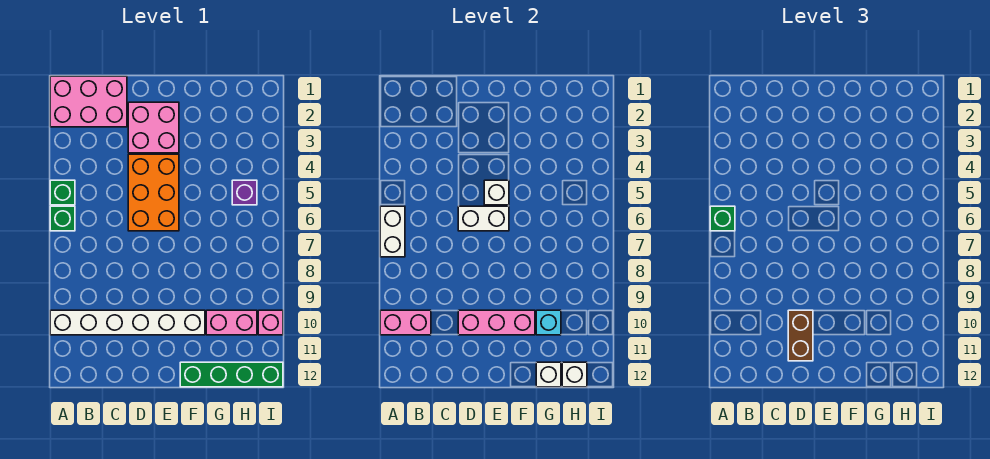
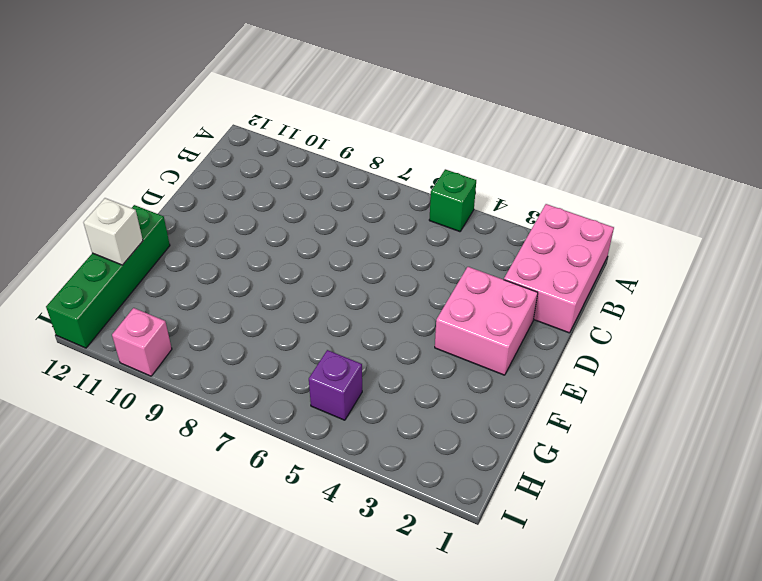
none -> green brick A6 level 1
none -> white brick A10:F10 level 1
none -> orange brick D4:E6 level 1

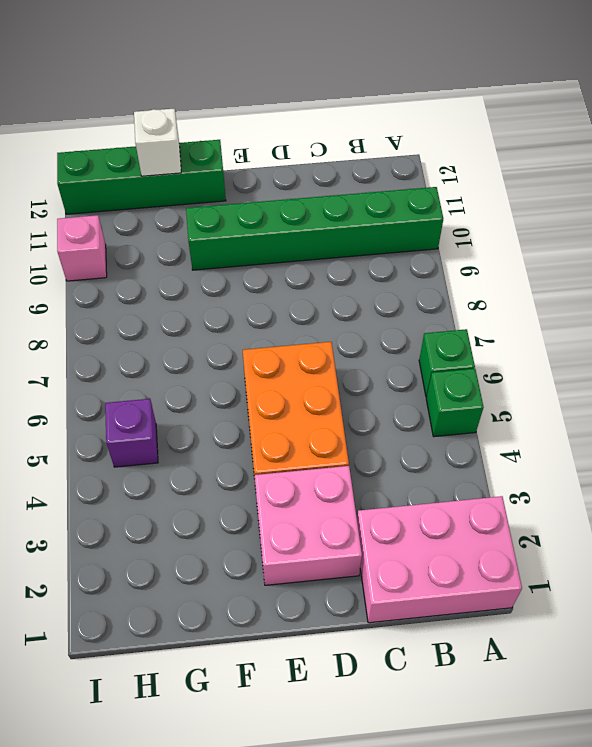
green brick A10:F10 level 1 -> white brick A10:F10 level 1
none -> pink brick G10:H10 level 1
none -> white brick A6:A7 level 2
none -> pink brick A10:B10 level 2

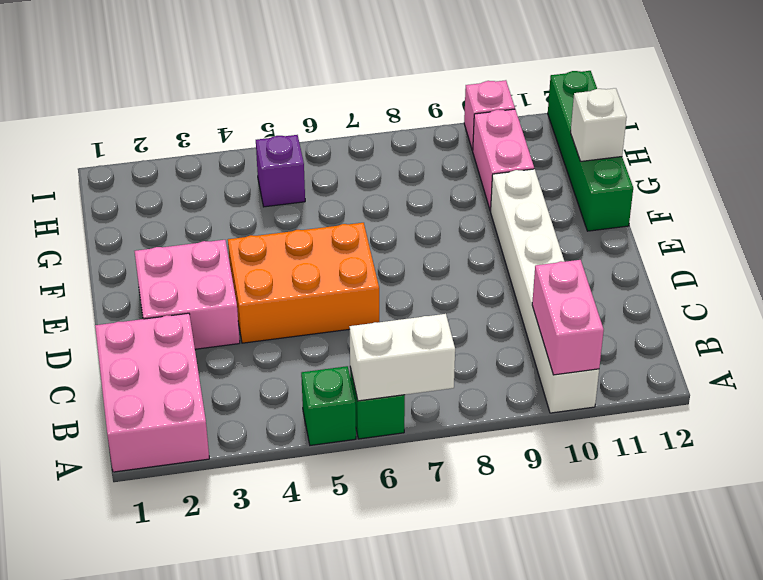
none -> white brick D6:E6 level 2
none -> pink brick D10:F10 level 2
none -> white brick E5 level 2

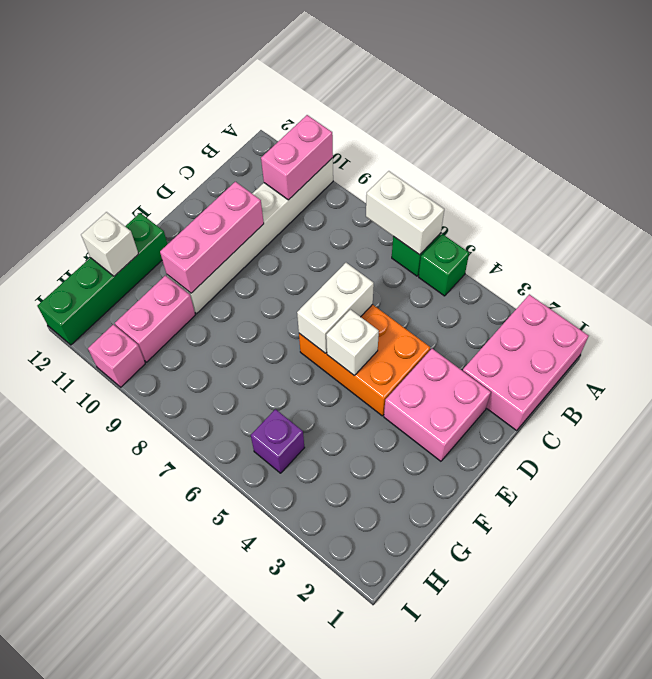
none -> cyan brick G10 level 2
none -> white brick H12 level 2
none -> green brick A6 level 3

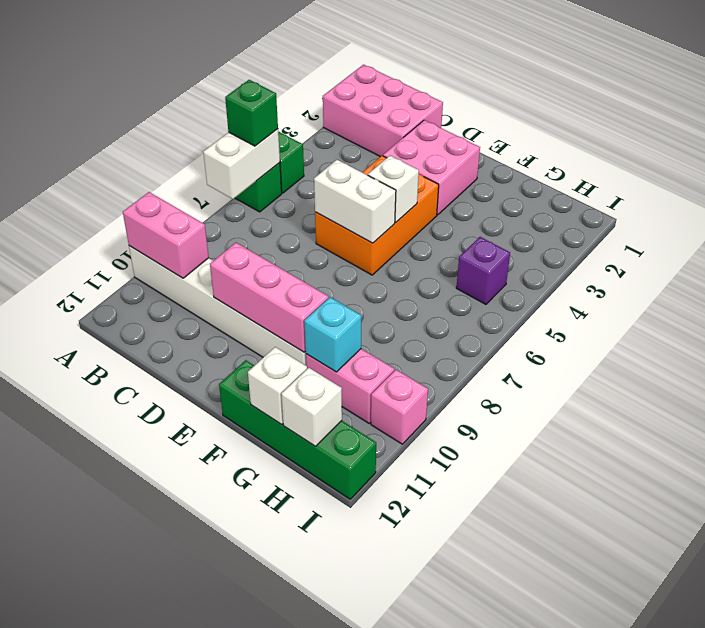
none -> brown brick D10:D11 level 3

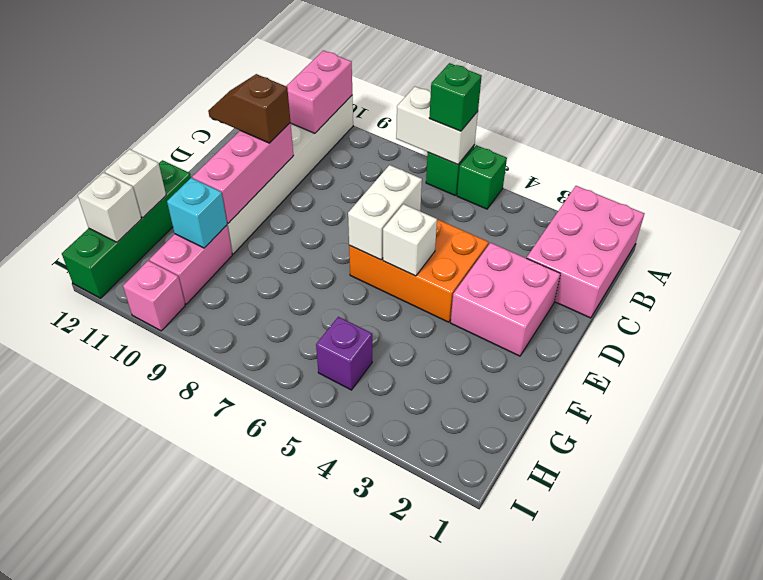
brown slope D10:D11 level 3 top 10 -> brown brick D10:D11 level 3

